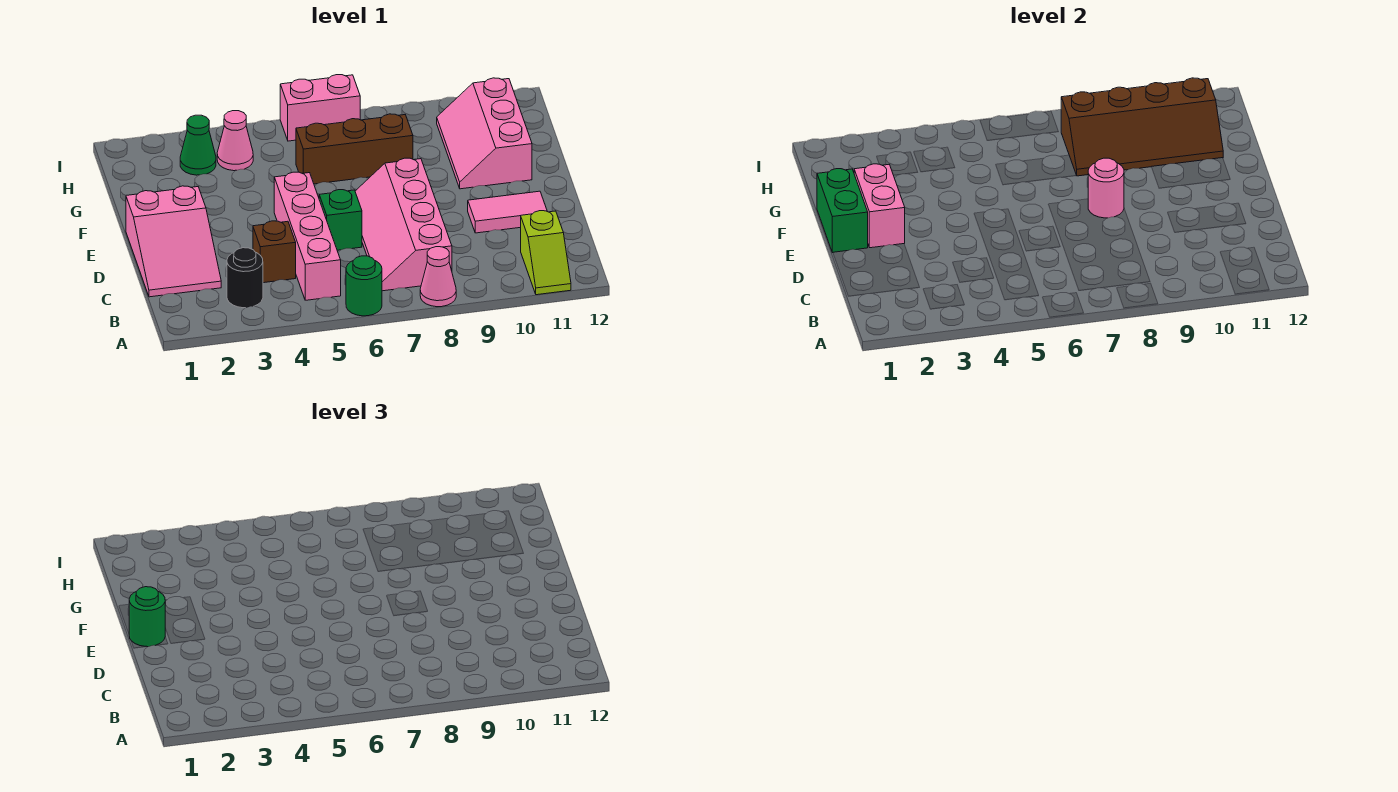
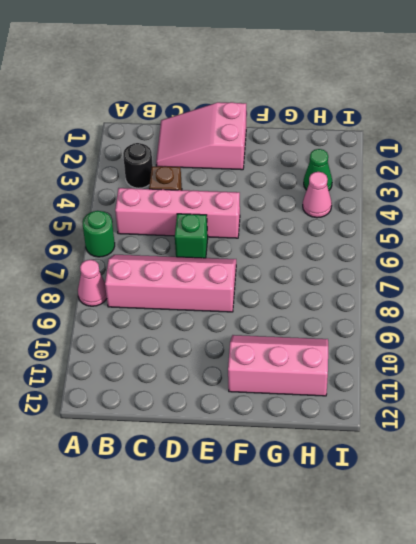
none -> lime slope A11:B11 level 1 top B
none -> pink tile D10:D11 level 1
none -> brown brick G6:G8 level 1

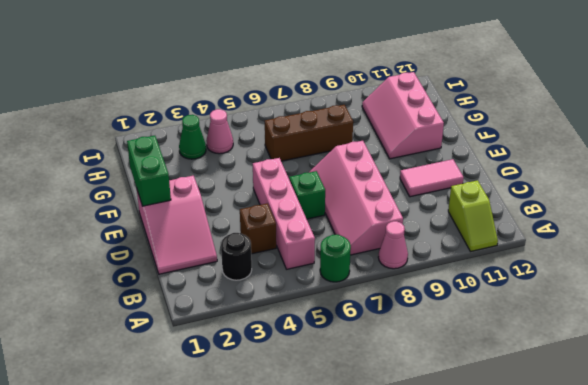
none -> pink brick I6:I7 level 1
none -> pink brick E2:F2 level 2
none -> pink round brick E8 level 2

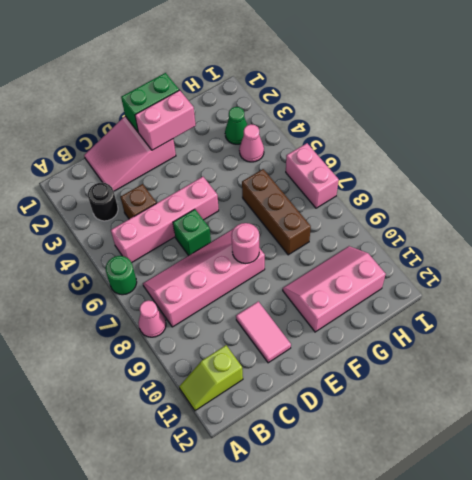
none -> brown slope G8:H11 level 2 top H
none -> green round brick E1 level 3

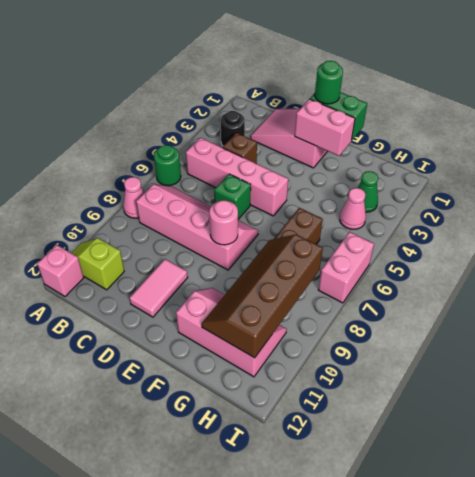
pink brick A12 level 1 -> none

